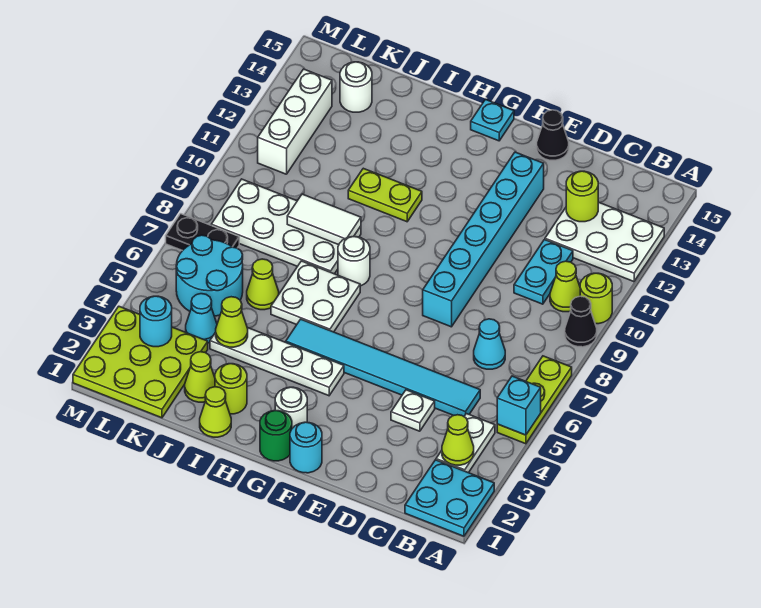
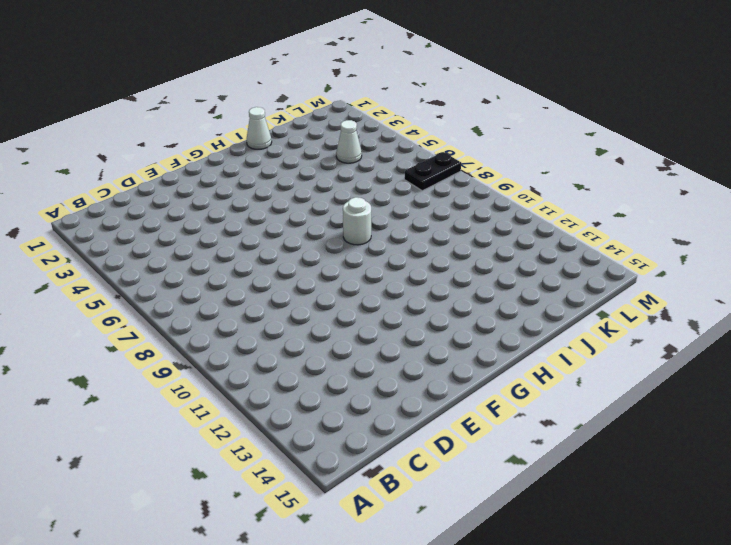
white cone I1 level 1 -> lime cone I1 level 1
white cone K4 level 1 -> cyan cone K4 level 1
none -> cyan plate A1:B2 level 1
none -> lime plate A5:A7 level 1
none -> black cone A9 level 1
none -> lime round brick A10 level 1

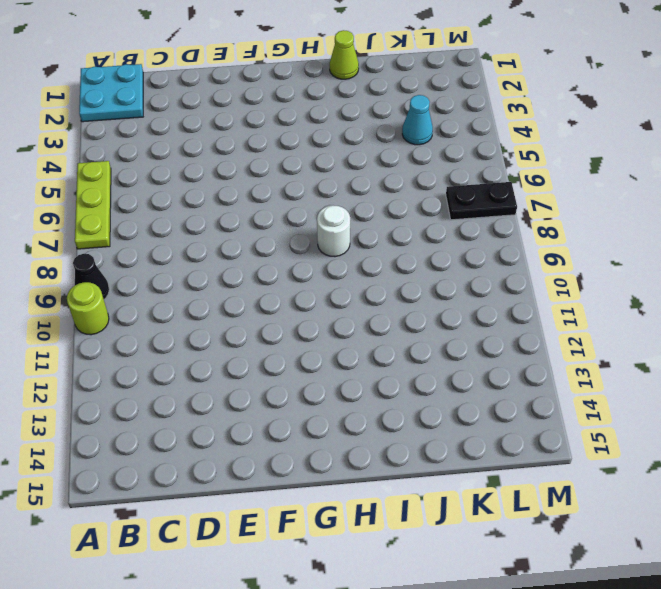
none -> white plate A12:C13 level 1
none -> white plate B3:B4 level 1
none -> lime cone B10 level 1
none -> cyan tile C5:H5 level 1

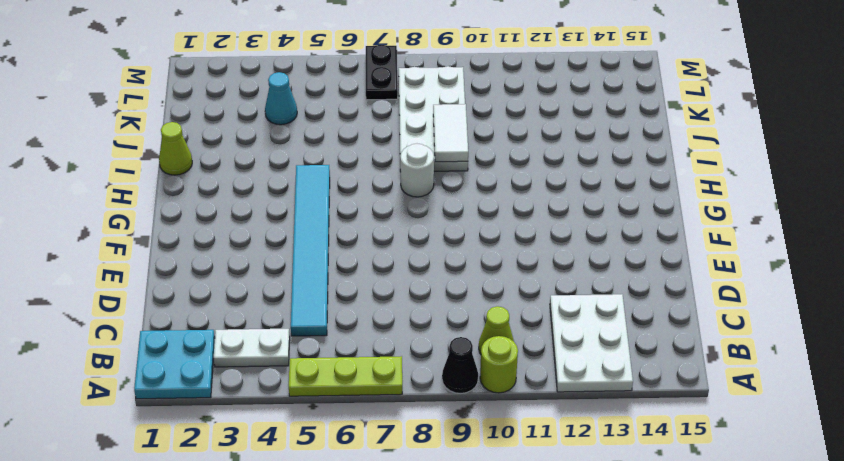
none -> cyan cone C7 level 1
none -> cyan plate C10:C11 level 1
none -> white plate D4 level 1
none -> cyan brick E8:E13 level 1

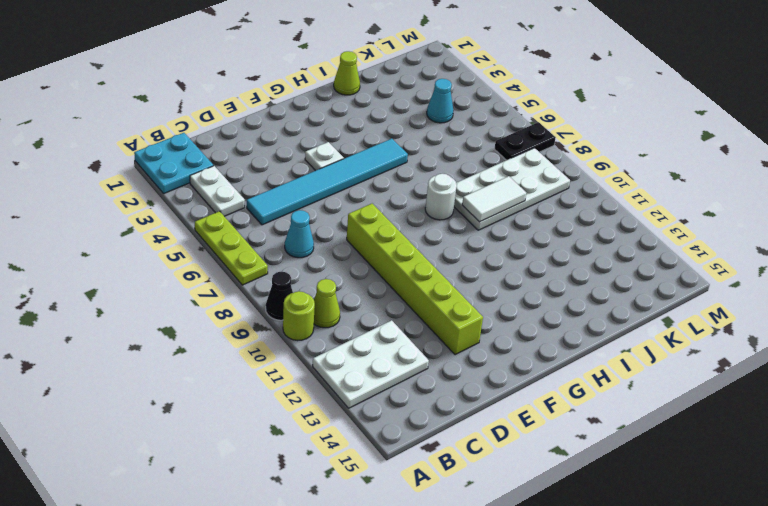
lime brick E8:E13 level 1 -> cyan brick E8:E13 level 1
white plate F4 level 1 -> white plate D4 level 1
none -> cyan plate C10:C11 level 1
none -> black cone E15 level 1
none -> cyan round brick F1 level 1
none -> green round brick G1 level 1

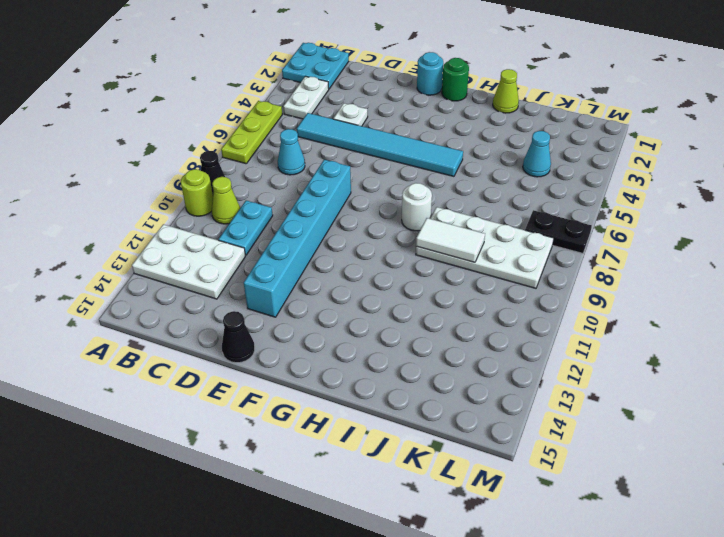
none -> white round brick G2 level 1
none -> white plate G4:J4 level 1
none -> cyan plate G15 level 1
none -> white plate H6:I7 level 1

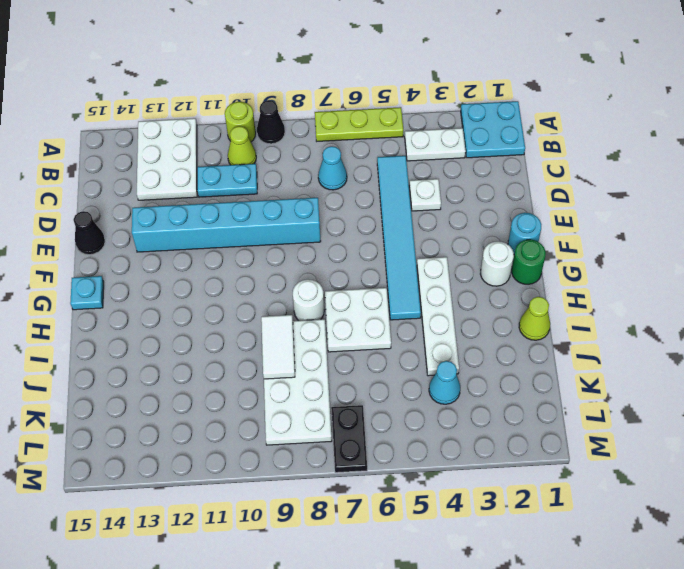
none -> lime plate H11:I11 level 1
none -> lime round brick I2 level 1
none -> lime cone J2 level 1
none -> lime cone J6 level 1

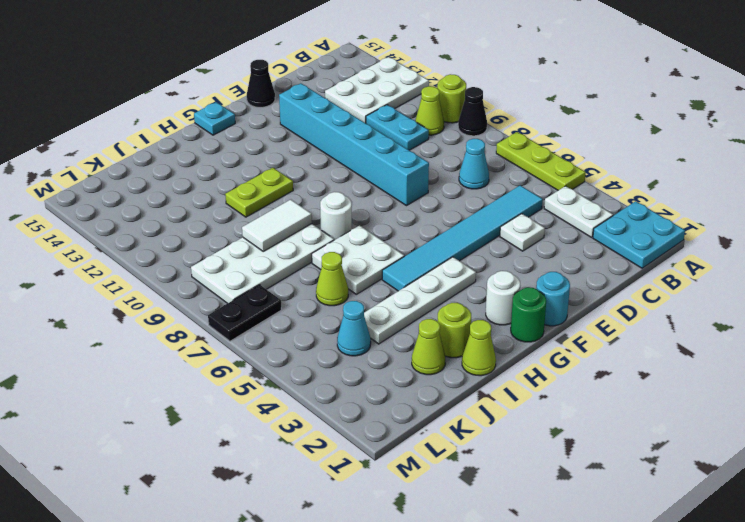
none -> lime plate K1:M3 level 1
none -> cyan round brick K5:L6 level 1
none -> white round brick K14 level 1
none -> white brick L11:L13 level 1

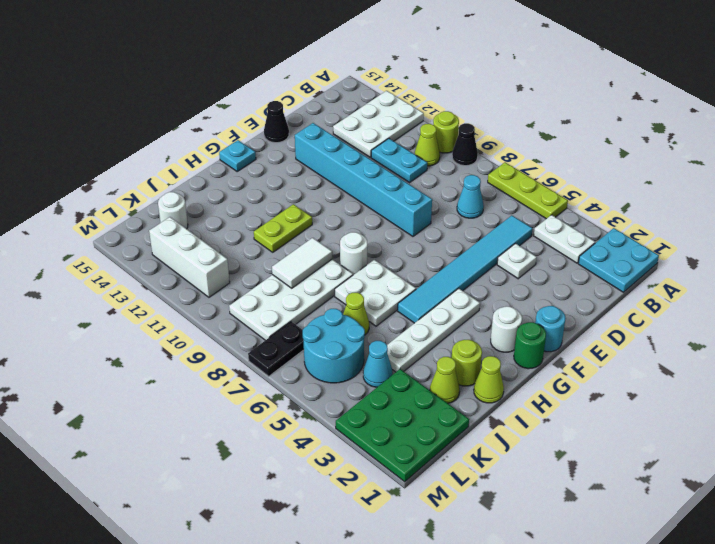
green plate K1:M3 level 1 -> lime plate K1:M3 level 1
none -> cyan brick A5 level 2
none -> lime cone B3 level 2
none -> lime round brick C13 level 2
none -> lime cone J4 level 2

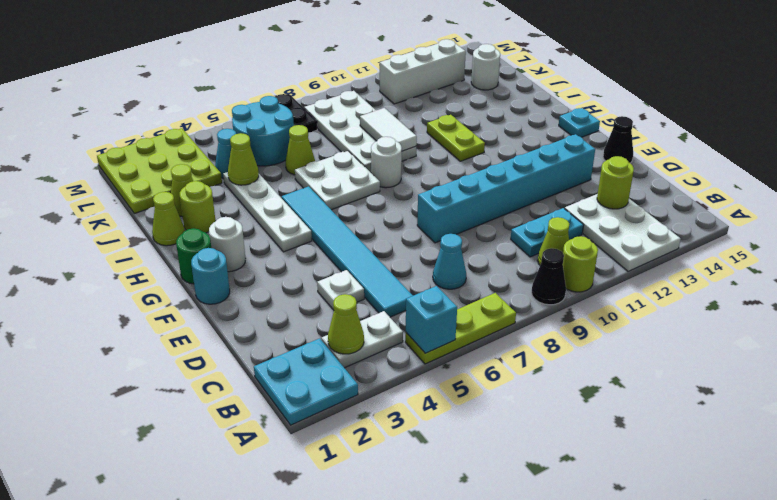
none -> cyan round brick L3 level 2

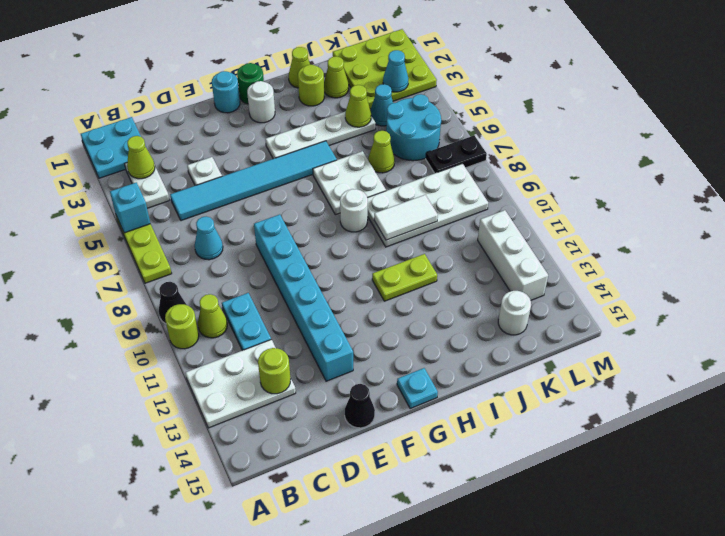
cyan cone L3 level 2 -> cyan round brick L3 level 2

